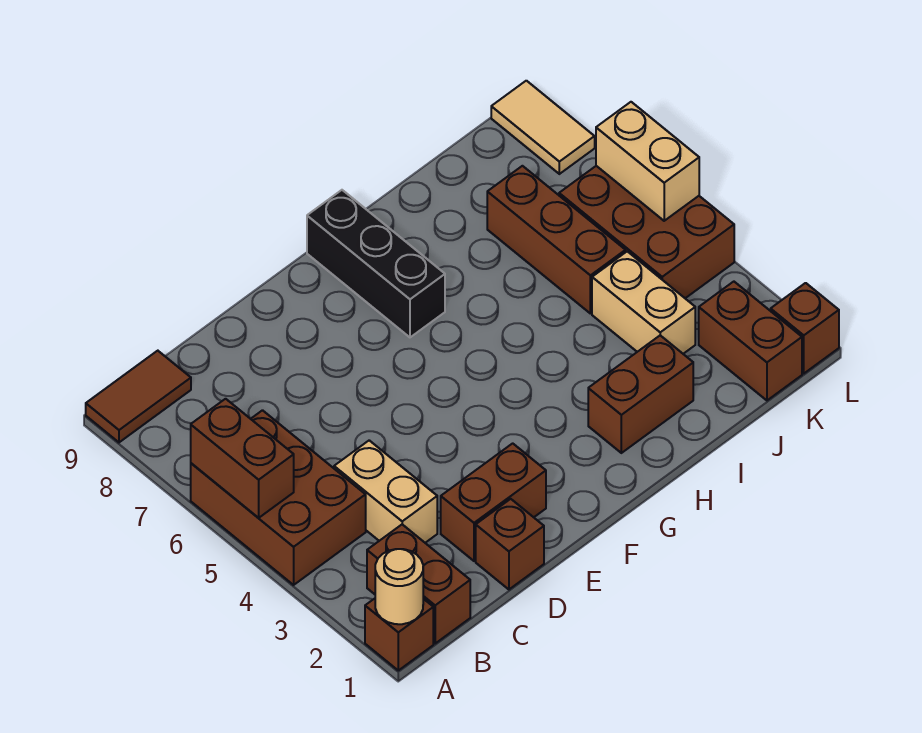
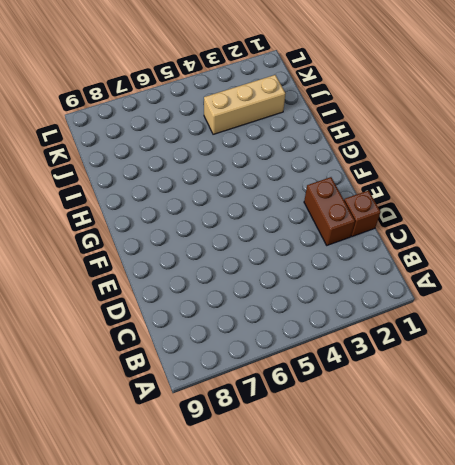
tan brick J2:J4 level 1 -> tan brick J3:J4 level 1
none -> brown brick A1 level 1
none -> brown brick A4:B6 level 1
none -> brown tile A9:B9 level 1

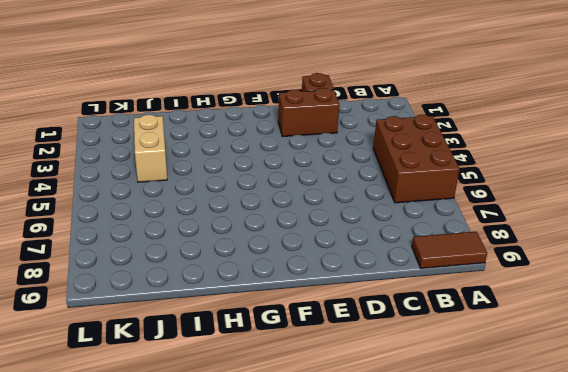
none -> brown brick A1 level 1
none -> brown brick B1:B2 level 1
none -> tan brick C3:C4 level 1

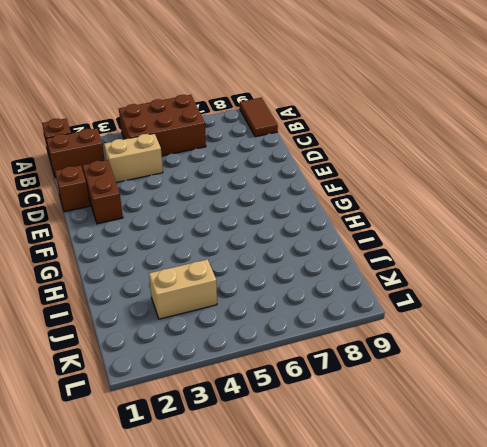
none -> black brick G7:G9 level 1
none -> brown brick H2:I2 level 1
none -> brown brick J5:J7 level 1

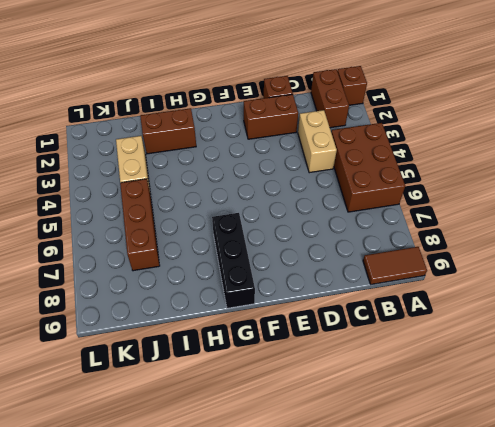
none -> brown brick K1:K2 level 1
none -> brown brick K4:L6 level 1
none -> brown brick L1 level 1

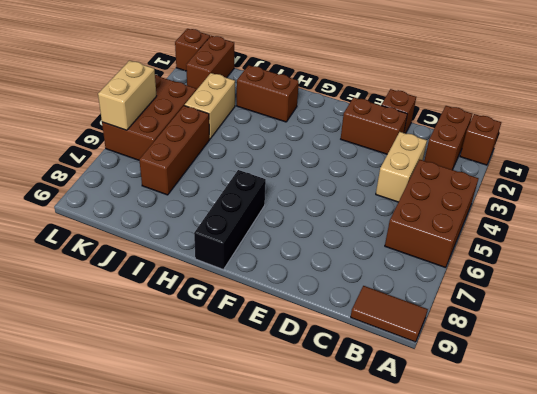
none -> tan tile L8:L9 level 1
none -> tan round brick A1 level 2
none -> brown brick A5:A6 level 2

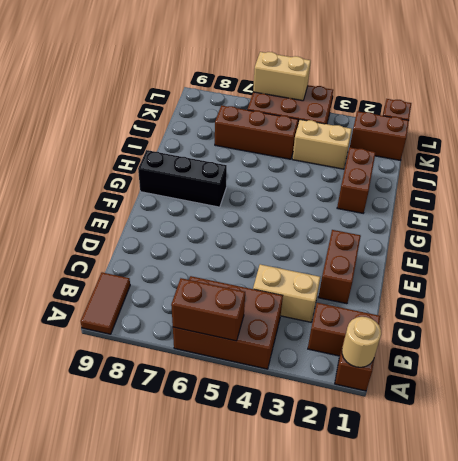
none -> brown brick D1 level 1
none -> tan tile L8:L9 level 1

